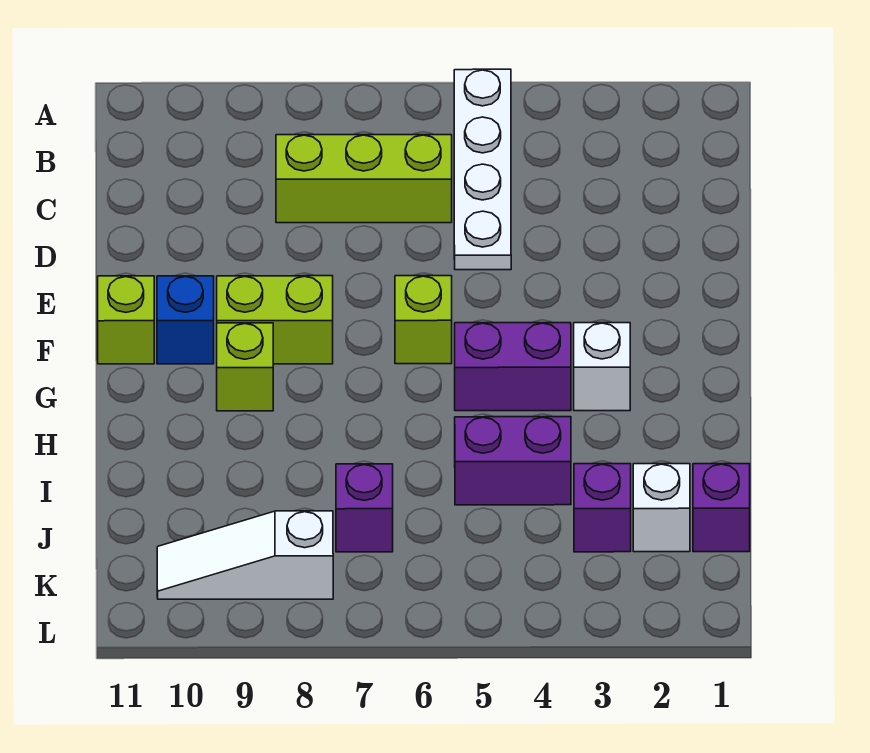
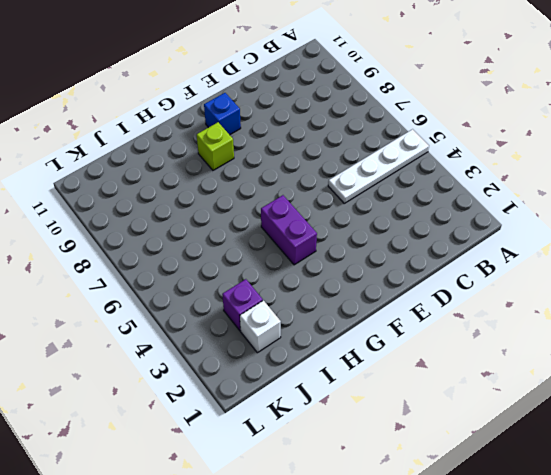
none -> lime brick C6:C8 level 1
none -> lime brick F6 level 1
none -> lime brick F8:F9 level 1

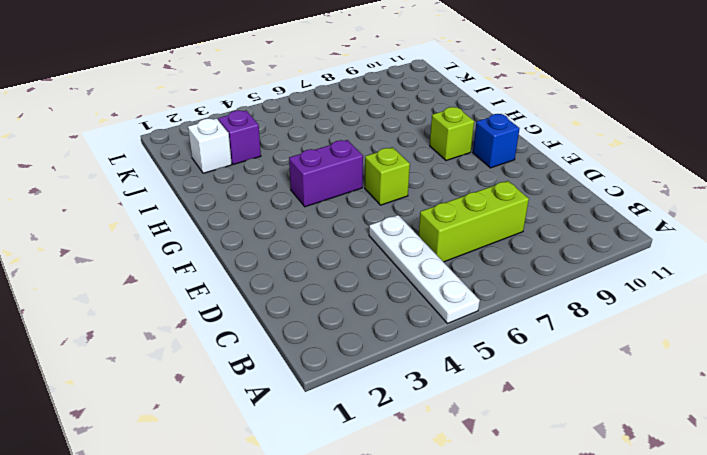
none -> lime brick F8:F9 level 1
none -> lime brick F11 level 1
none -> white brick G3 level 1

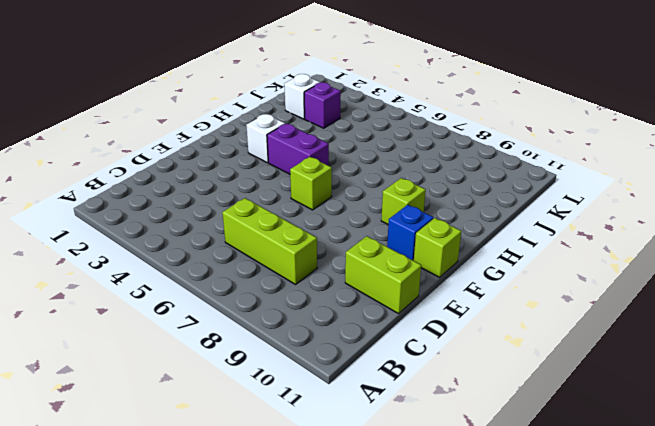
lime brick D10:D11 level 1 -> lime brick F8:F9 level 1
none -> white plate A5:D5 level 1
none -> purple brick I4:I5 level 1
none -> purple brick J1 level 1

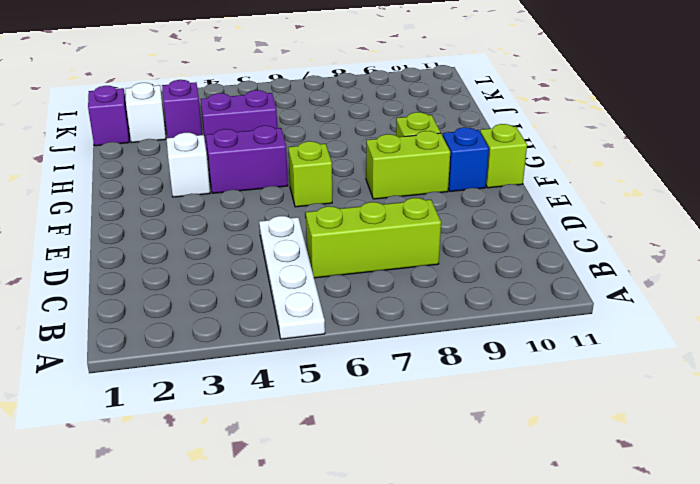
none -> purple brick J7 level 1
none -> white slope K8:K10 level 1 top 8

